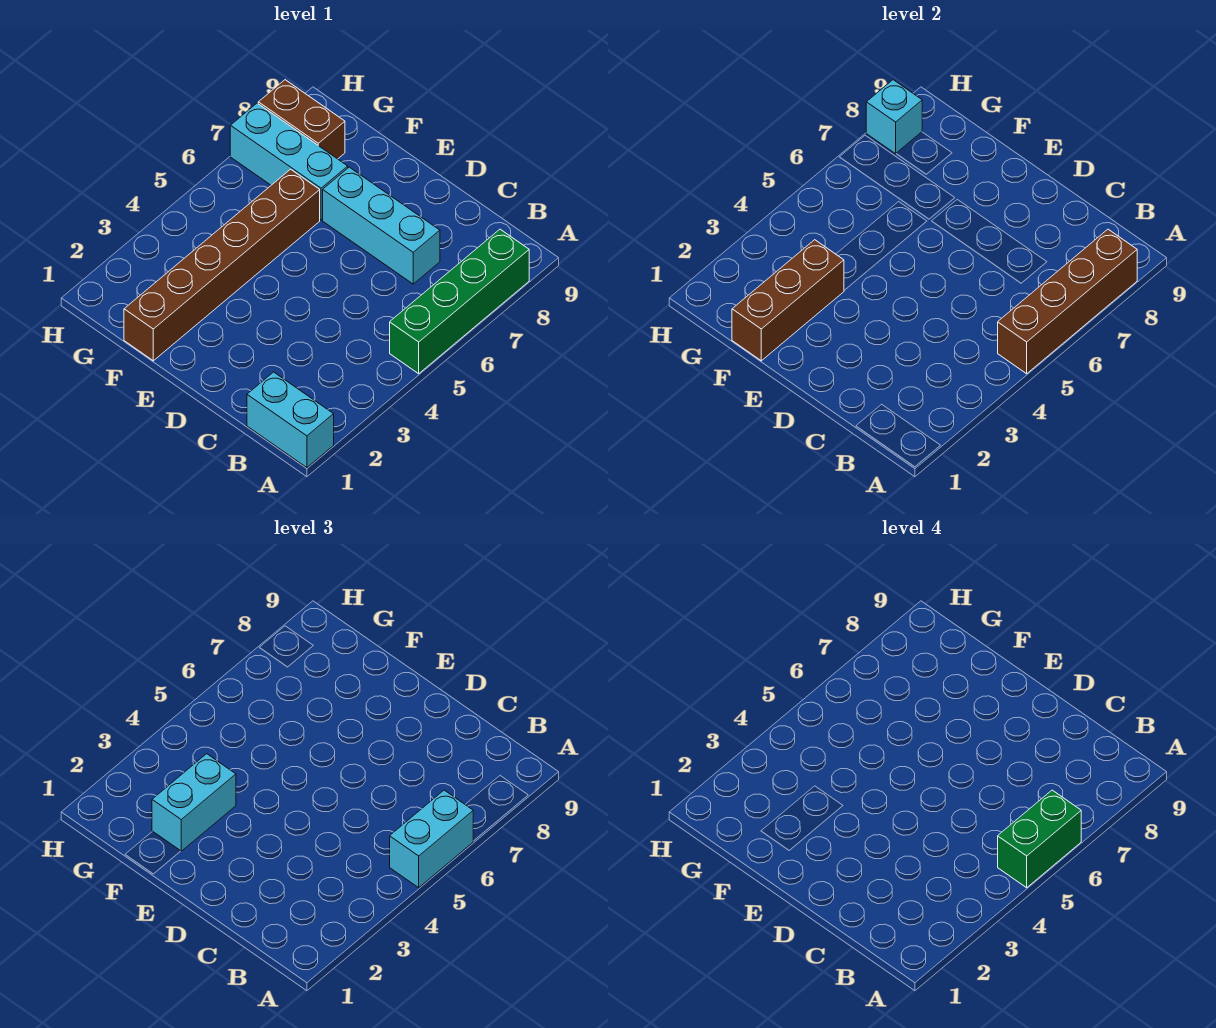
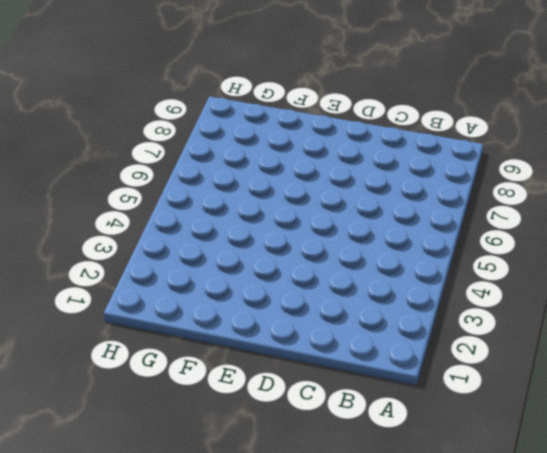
none -> cyan brick A1:B1 level 1
none -> green brick A5:A8 level 1
none -> cyan brick C7:E7 level 1

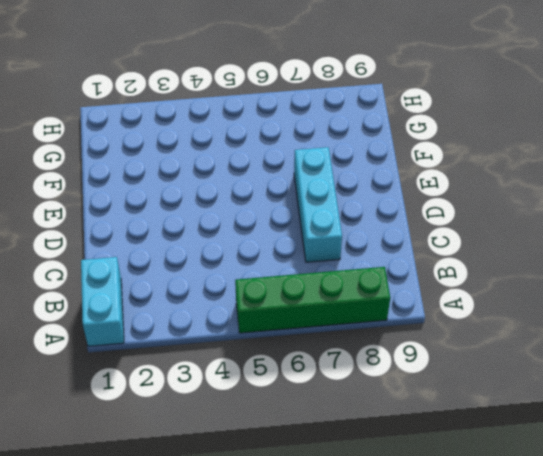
none -> brown brick F1:F6 level 1
none -> cyan brick F7:H7 level 1
none -> brown brick G8:H8 level 1

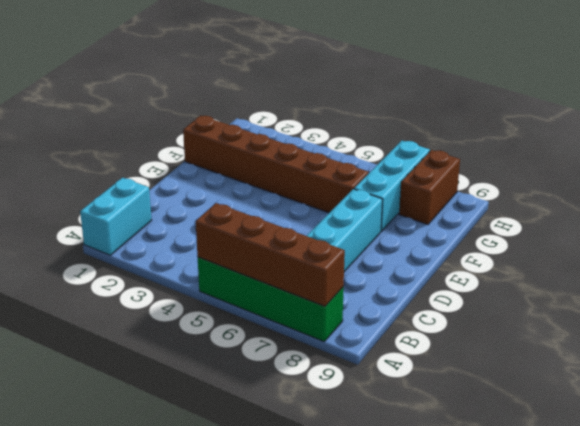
none -> brown brick F1:F3 level 2
none -> cyan brick H8 level 2
none -> cyan brick A5:A6 level 3

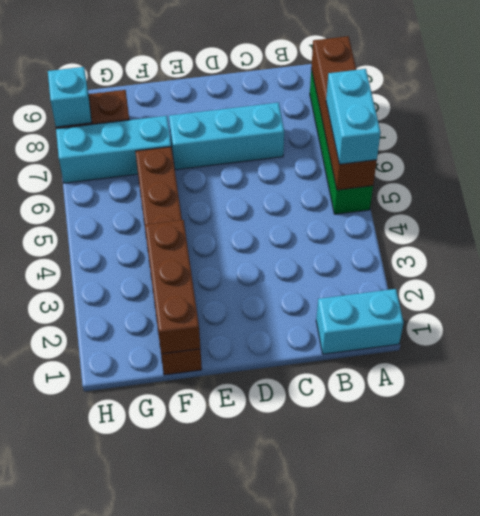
none -> cyan brick F2:F3 level 3
none -> green brick A5:A6 level 4

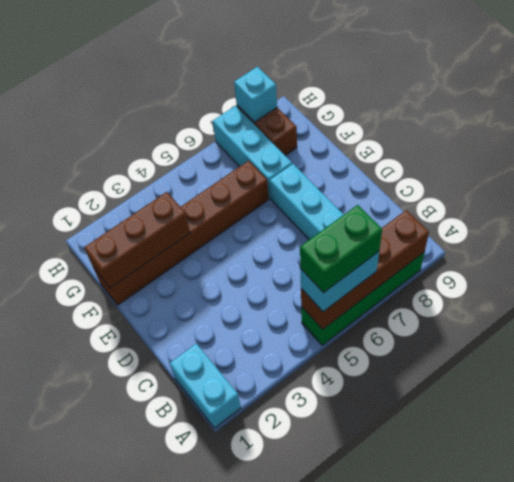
none -> cyan brick F2:F3 level 3

